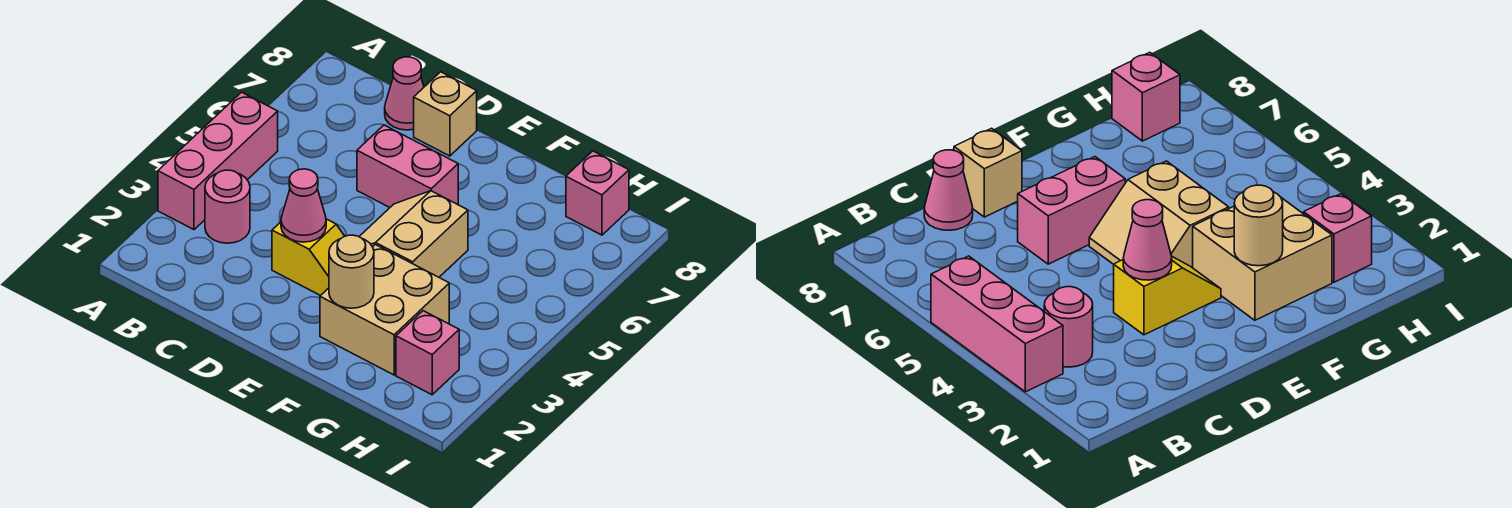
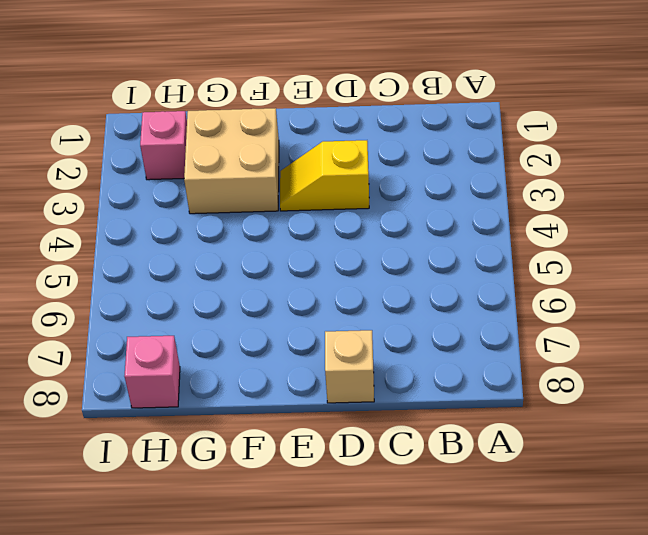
none -> pink brick A3:A5 level 1
none -> pink round brick B3 level 1
none -> pink cone C8 level 1

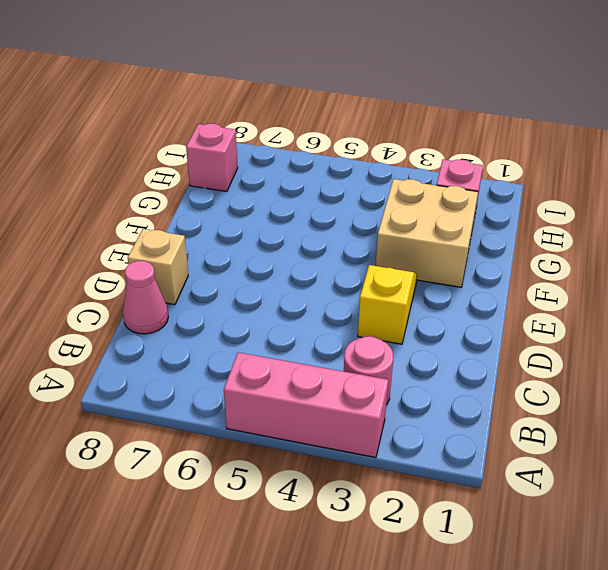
none -> pink brick D6:E6 level 1
none -> tan slope E4:F5 level 1 top F
none -> pink cone D3 level 2

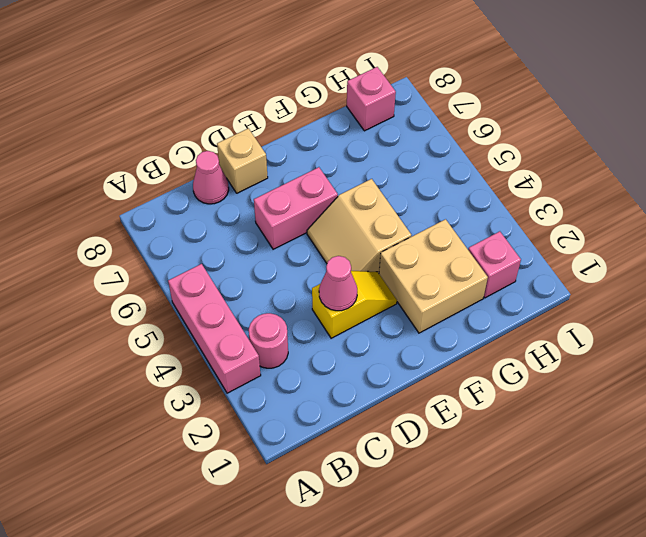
none -> tan round brick F2 level 2

